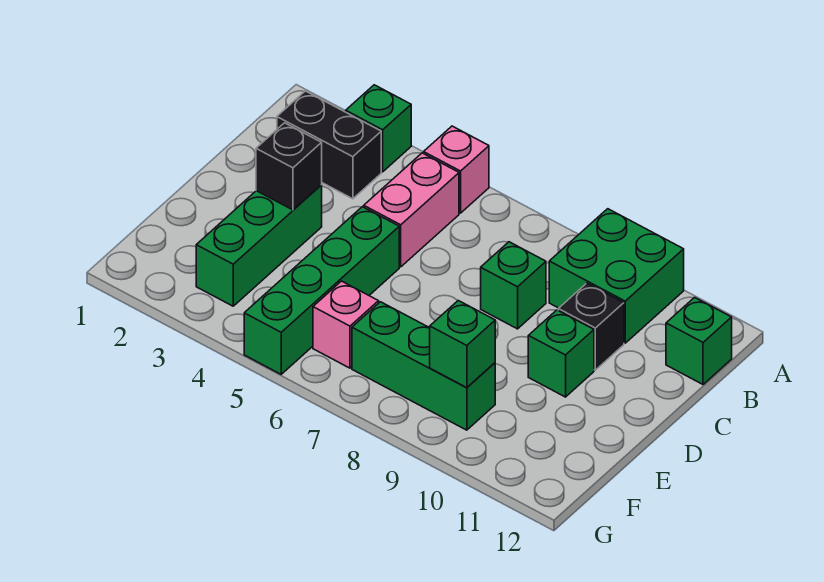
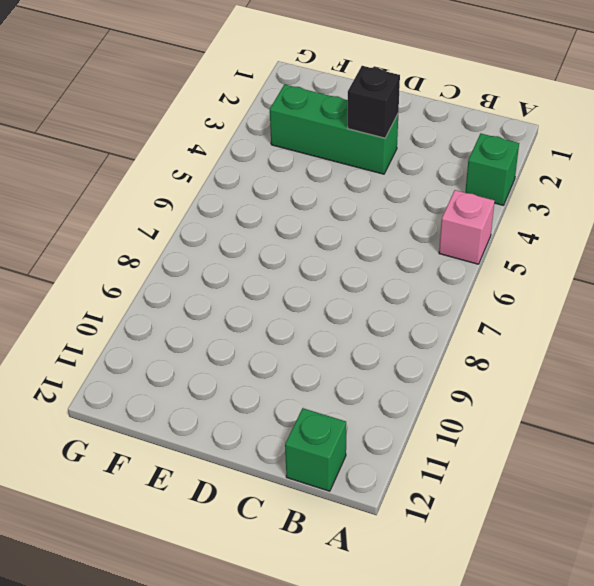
none -> green brick A9:B10 level 1
none -> black brick B2:B3 level 1
none -> pink brick B5:C5 level 1

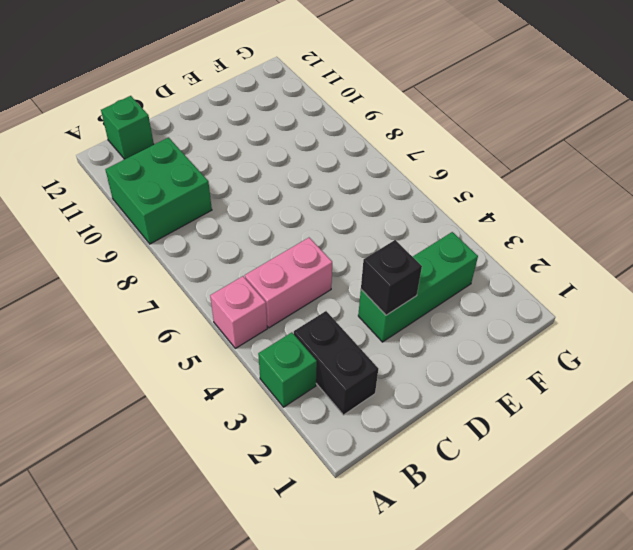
none -> green brick C8 level 1
none -> black brick C10 level 1
none -> green brick D5:G5 level 1

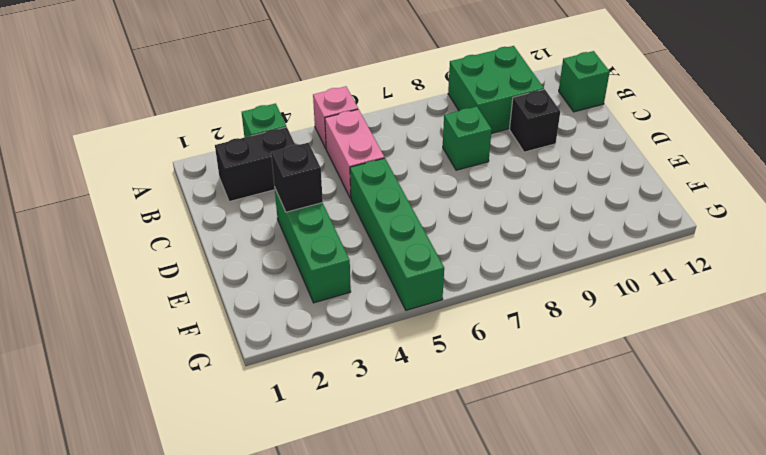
none -> green brick D10 level 1
none -> pink brick F6 level 1
none -> green brick F7:F9 level 1

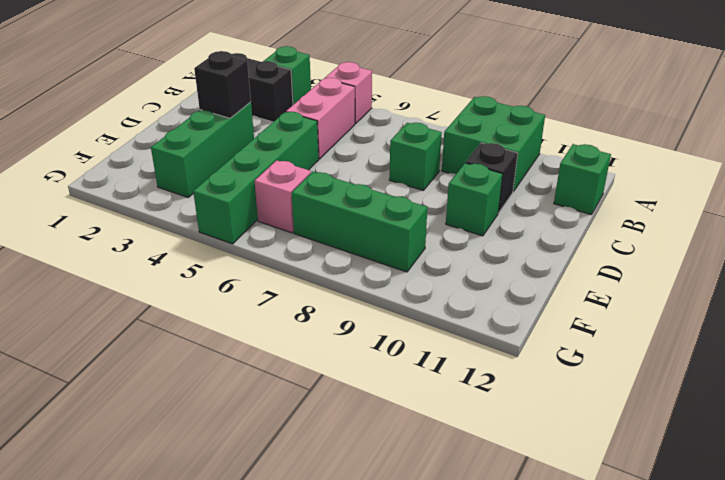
none -> green brick F9 level 2

